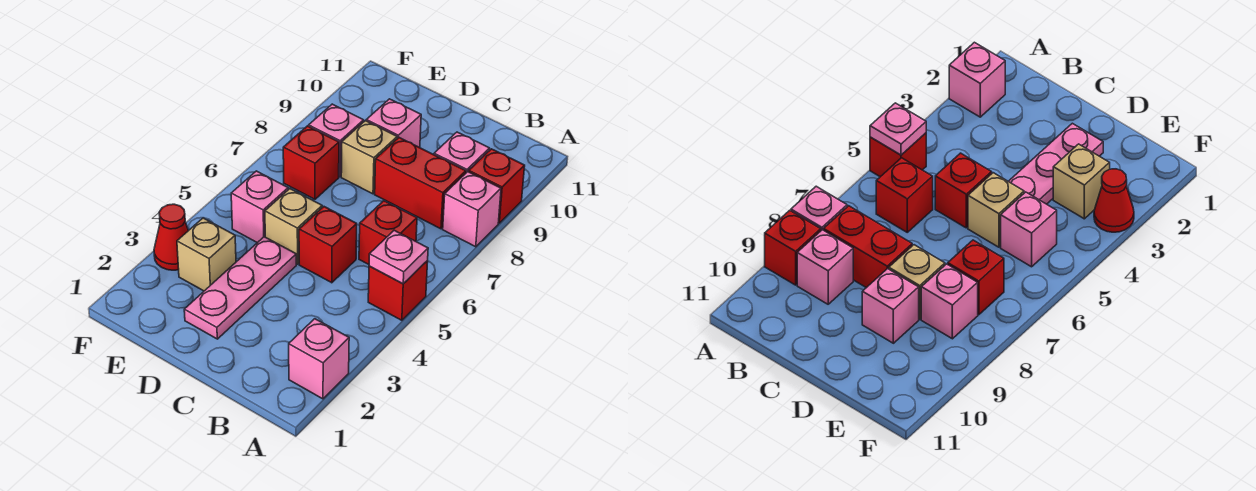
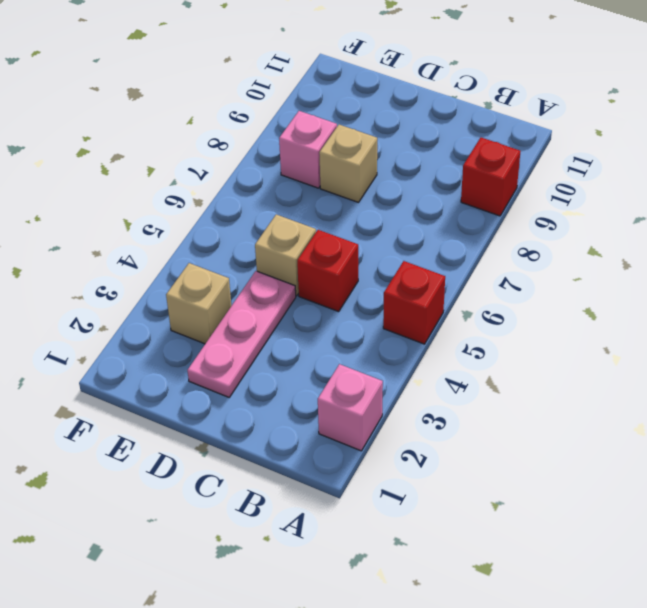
none -> pink brick A8 level 1
none -> red brick B6 level 1
none -> red brick B8:C8 level 1

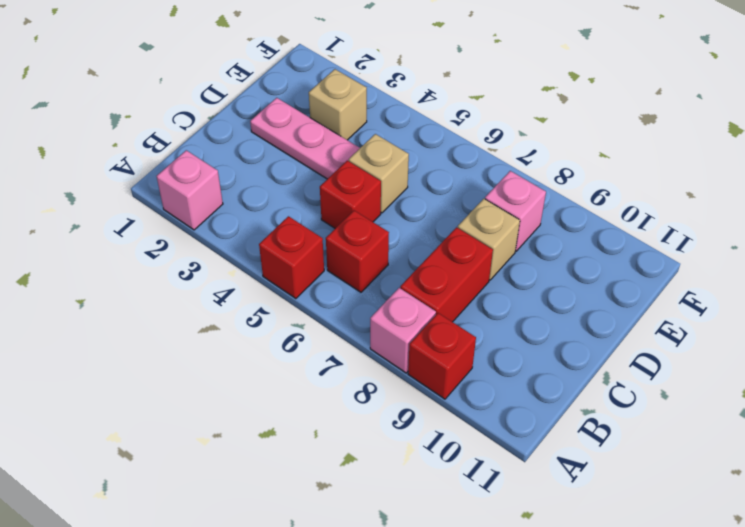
none -> pink brick B9 level 1
none -> pink brick D9 level 1
none -> pink brick E5 level 1

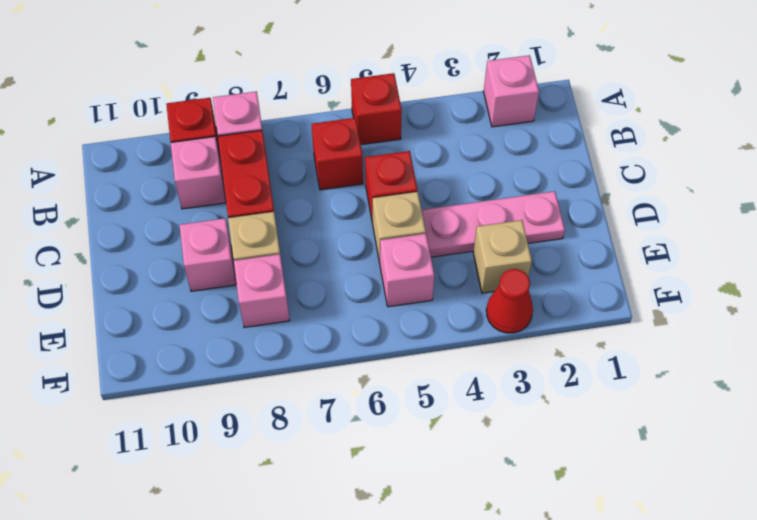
none -> red brick E7 level 1
none -> pink plate A5 level 2

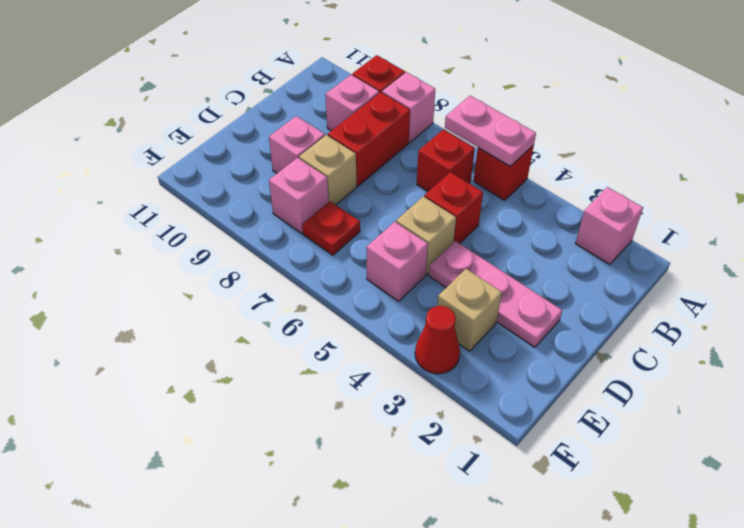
pink plate A5:A6 level 2 -> pink plate A5 level 2
red plate E7 level 1 -> red brick E7 level 1

